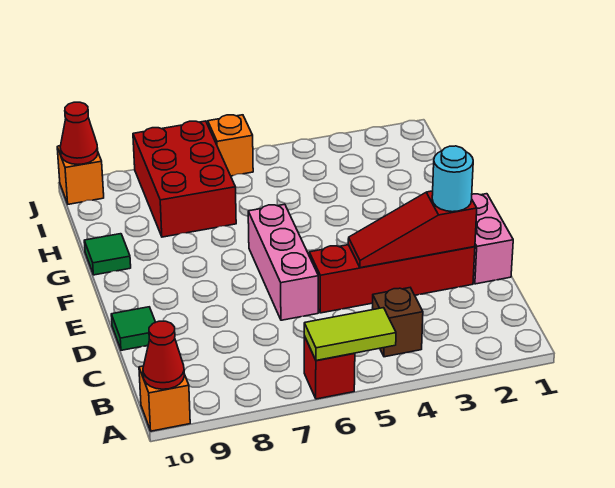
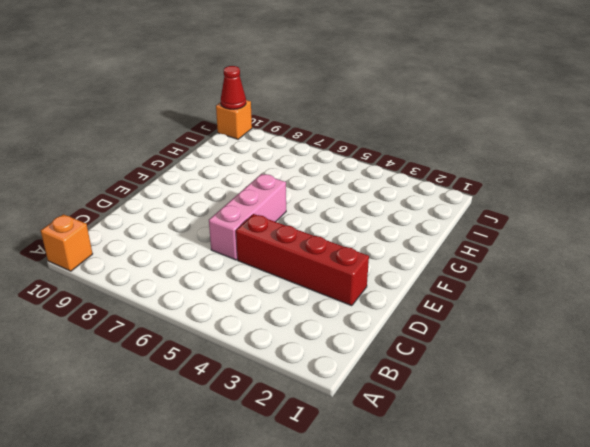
none -> red brick A6 level 1
none -> brown brick B4 level 1
none -> pink brick D1:E1 level 1

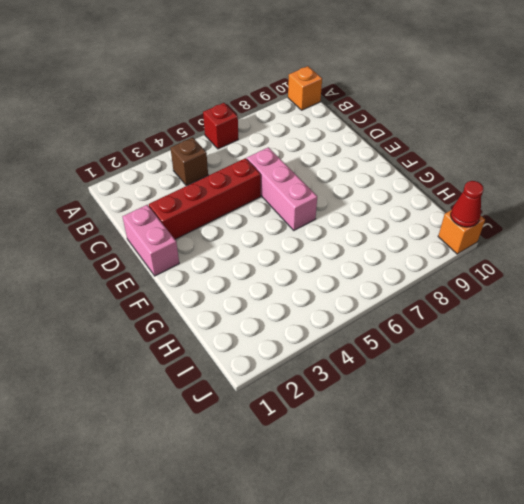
none -> green tile D10 level 1
none -> green tile G10 level 1
none -> red brick H7:J8 level 1

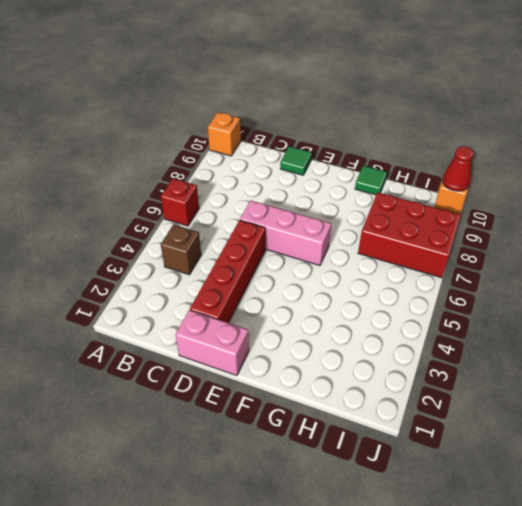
none -> orange brick J6 level 1
none -> lime tile A5:A6 level 2
none -> red cone A10 level 2

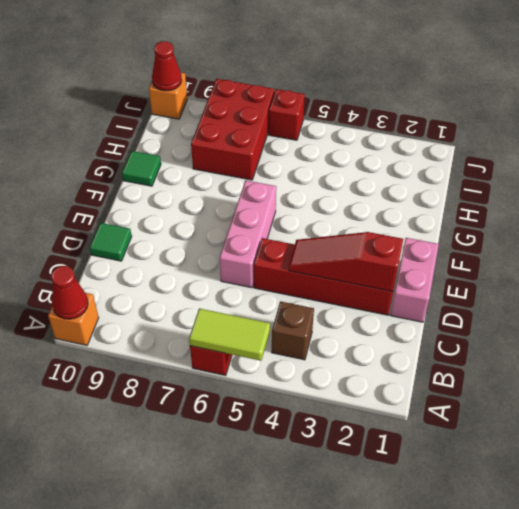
red brick J6 level 1 -> orange brick J6 level 1
none -> cyan round brick D2 level 3

